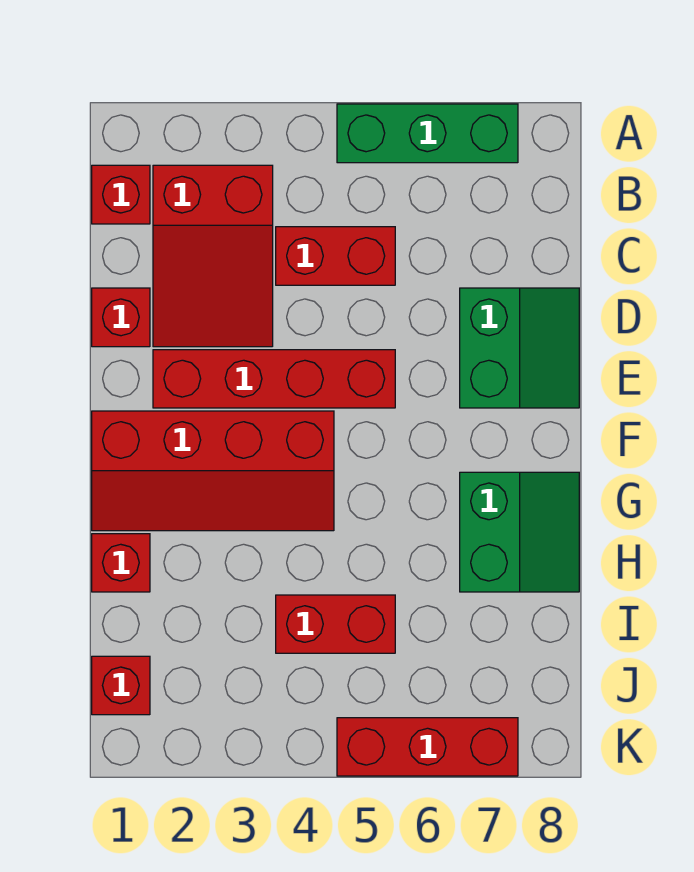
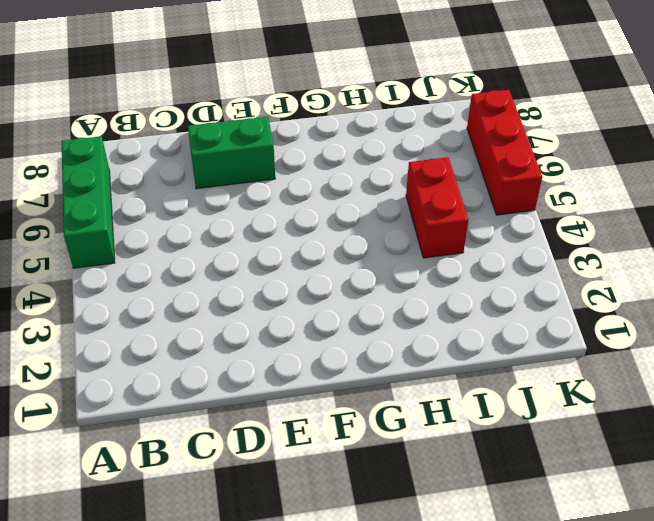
none -> red brick B1 level 1
none -> red slope B2:D3 level 1 top B
none -> red brick C4:C5 level 1

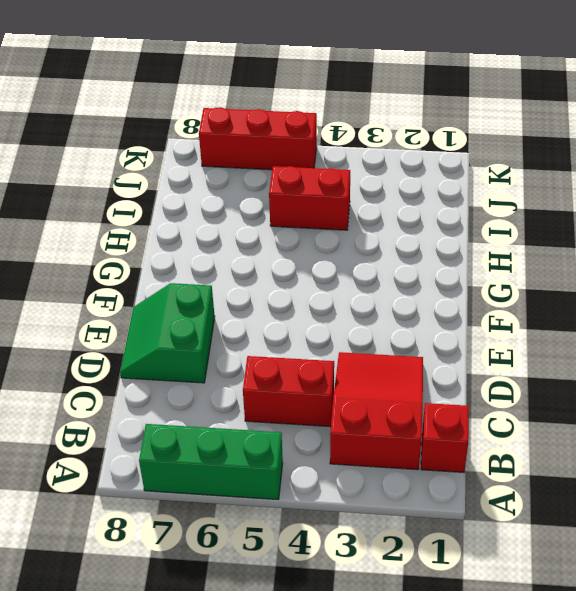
none -> red brick D1 level 1
none -> red brick E2:E5 level 1
none -> red slope F1:G4 level 1 top F

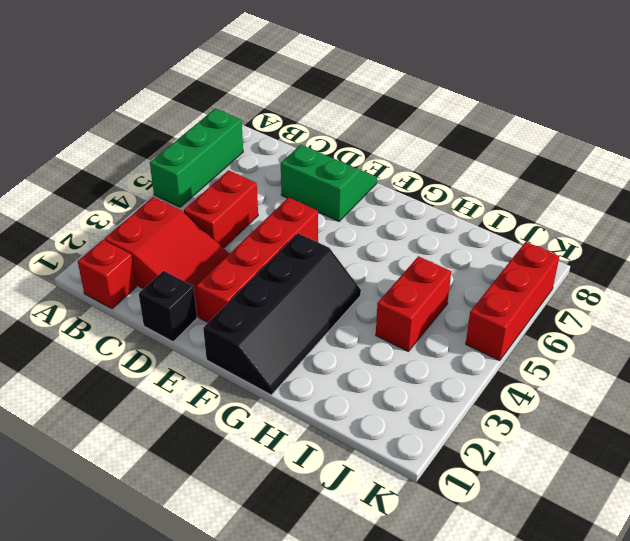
black brick D1 level 1 -> red brick D1 level 1
black slope F1:G4 level 1 top F -> red slope F1:G4 level 1 top F
none -> green slope G7:H8 level 1 top 7
none -> red brick H1 level 1
none -> red brick J1 level 1

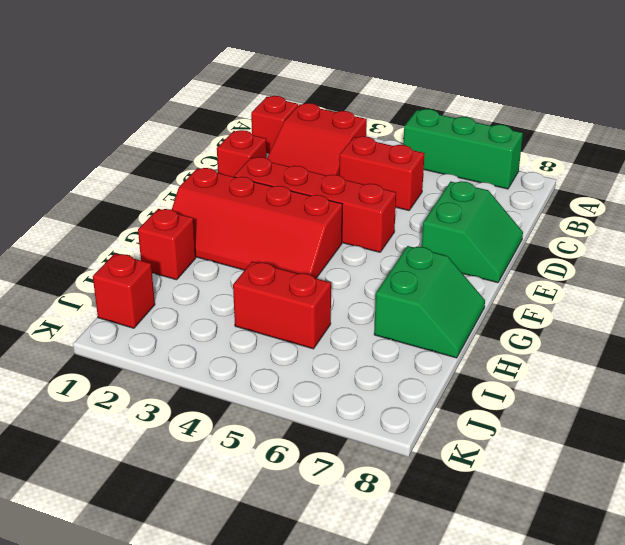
none -> red brick K5:K7 level 1

